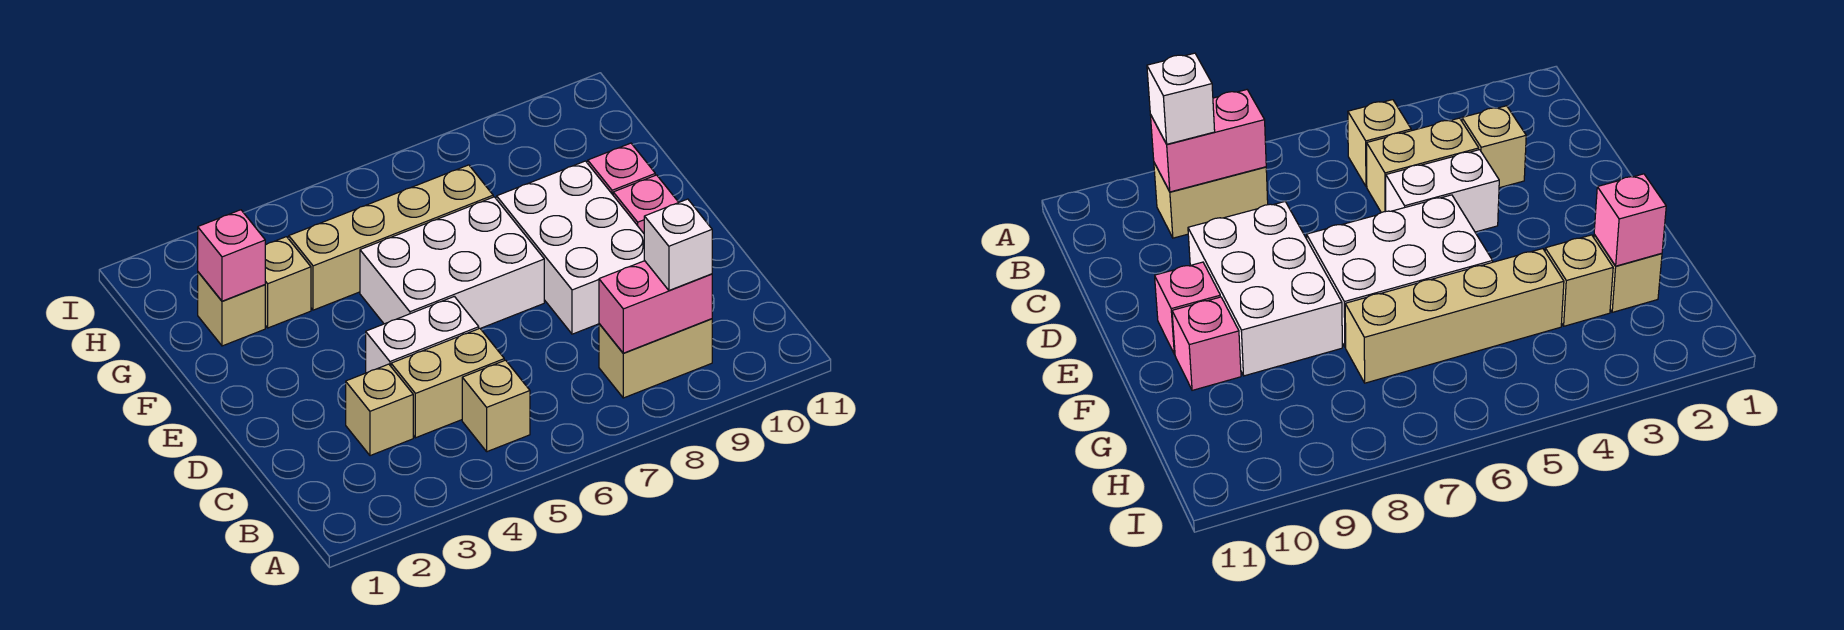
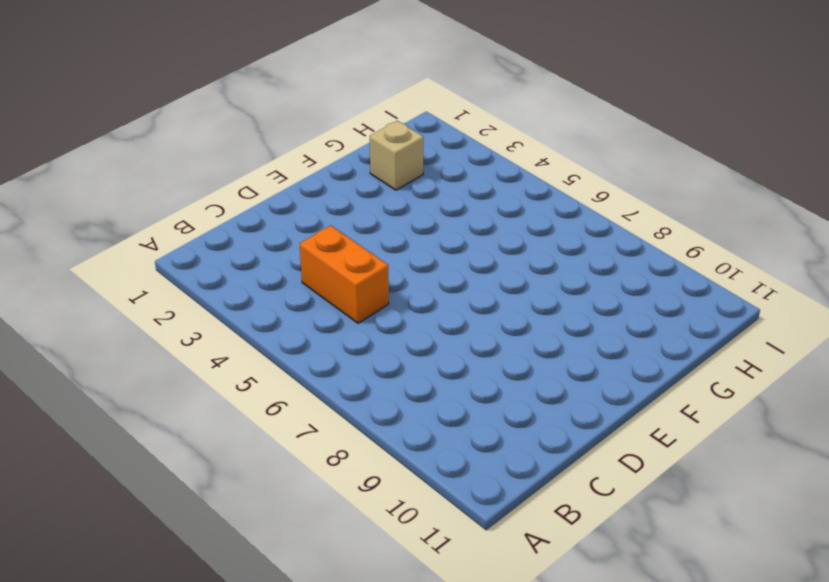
orange brick C4:C5 level 1 -> tan brick C4:C5 level 1
none -> tan brick B5 level 1
none -> tan brick B8:B9 level 1
none -> tan brick C3 level 1

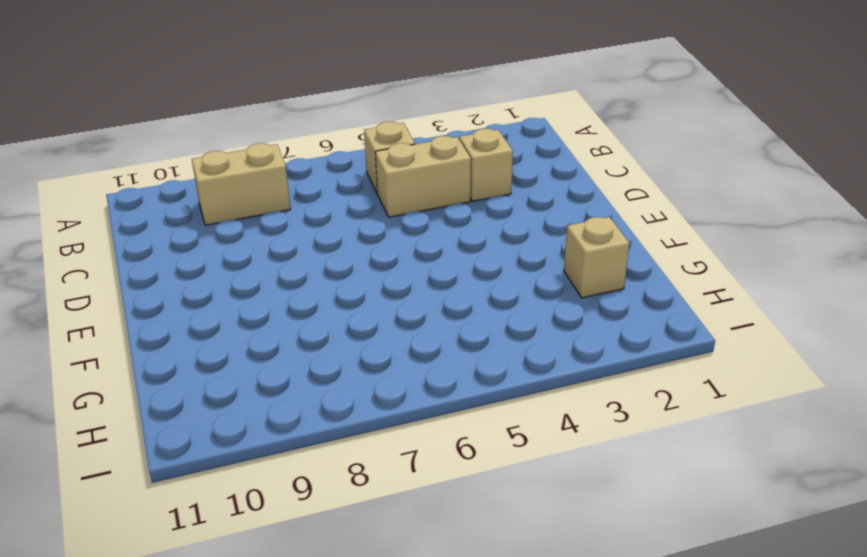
none -> white brick D4:D5 level 1
none -> white brick D8:F9 level 1
none -> white brick E5:F7 level 1

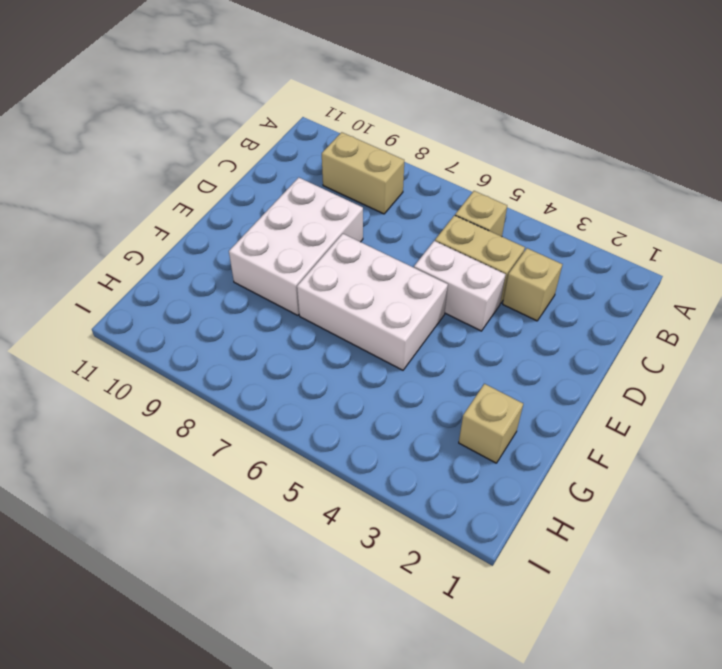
none -> pink brick E10 level 1
none -> pink brick F10 level 1
none -> tan brick G3 level 1

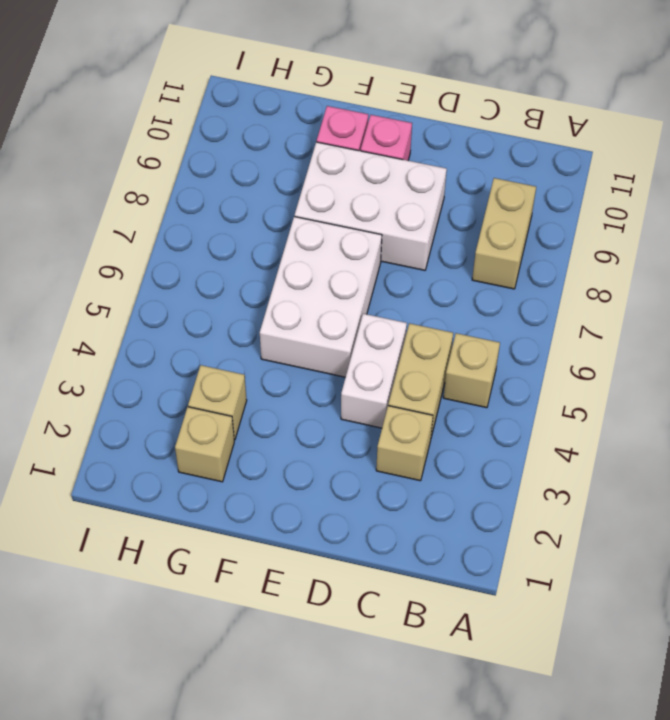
none -> tan brick G4:G7 level 1
none -> pink brick B8:B9 level 2
none -> pink brick G2 level 2

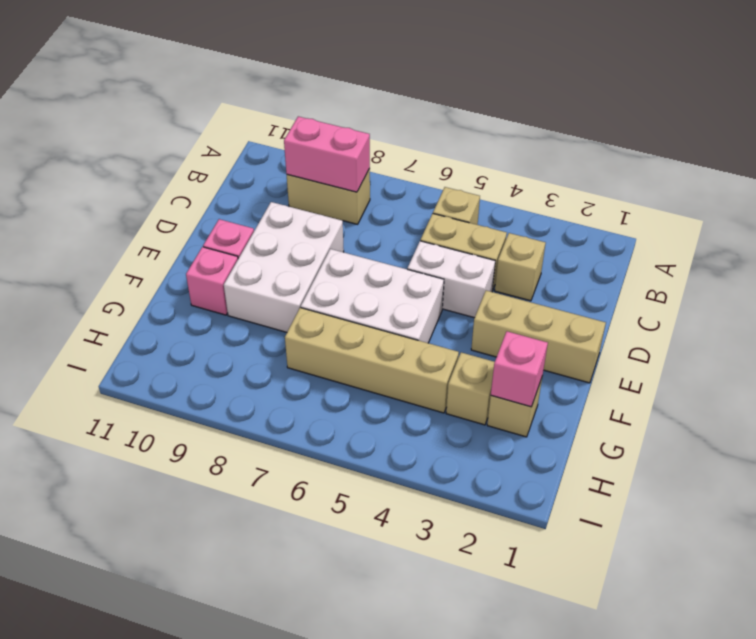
tan brick E1:E3 level 1 -> none
none -> white brick B9 level 3

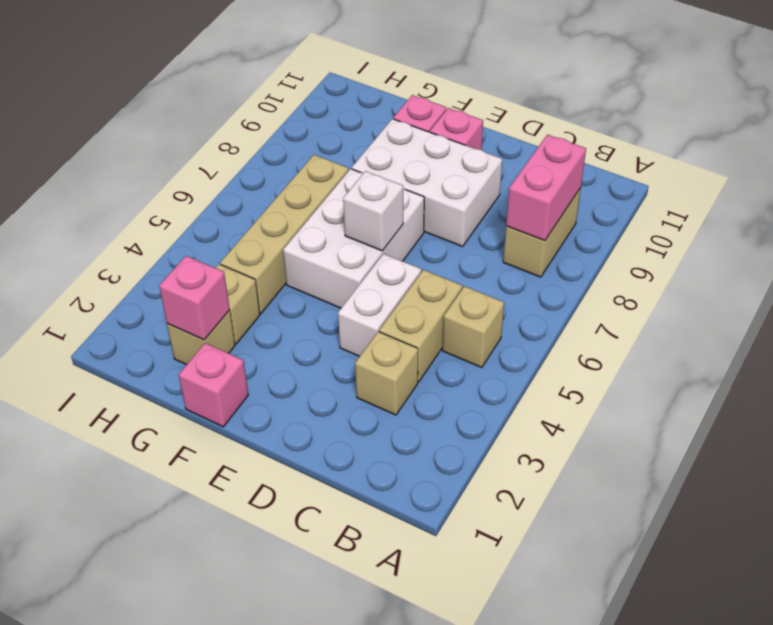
white brick E6 level 2 -> white brick B9 level 3
pink brick F1 level 1 -> none

